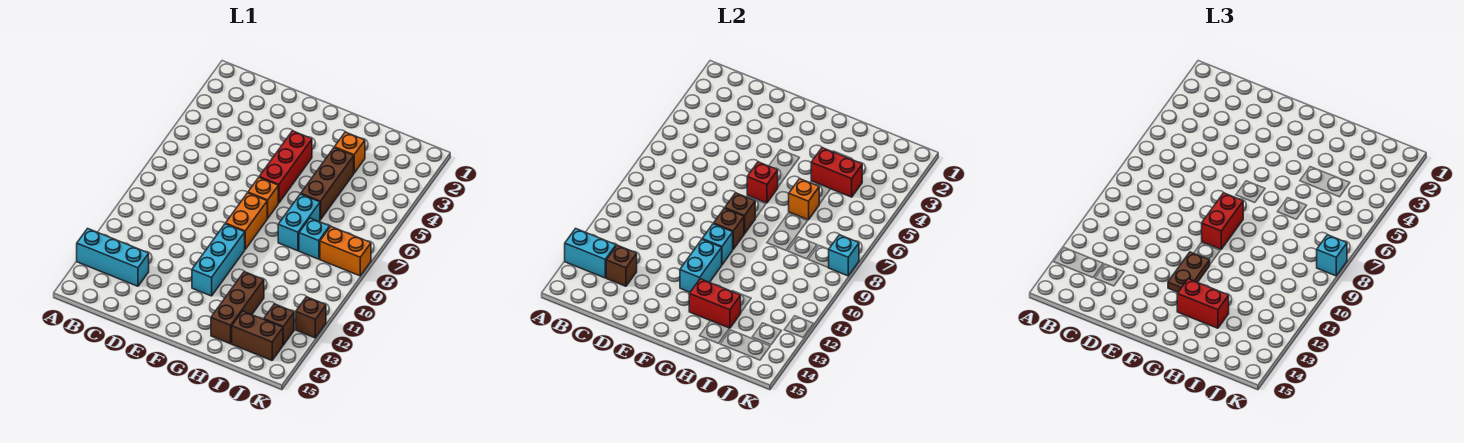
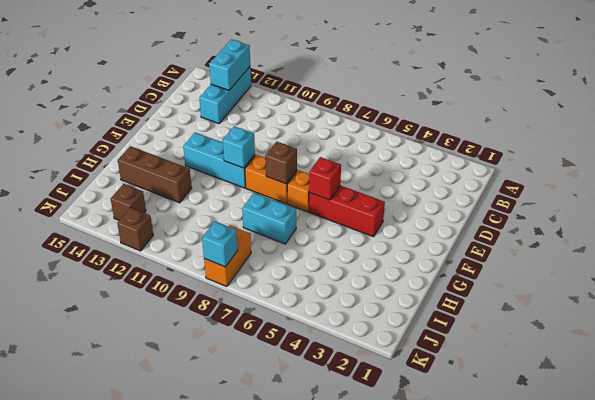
none -> orange brick H3 level 1
none -> brown brick H4:H6 level 1
none -> cyan brick I8 level 1

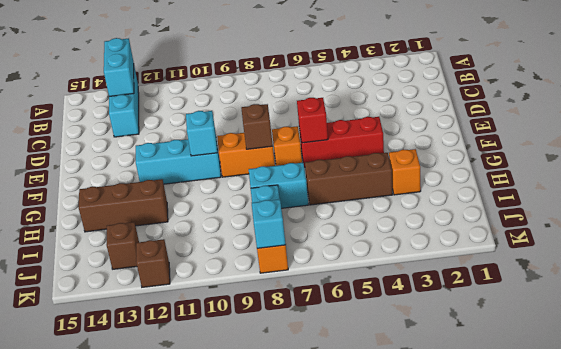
none -> brown brick I14:J14 level 1
none -> brown brick C13 level 2
none -> brown brick F9 level 2

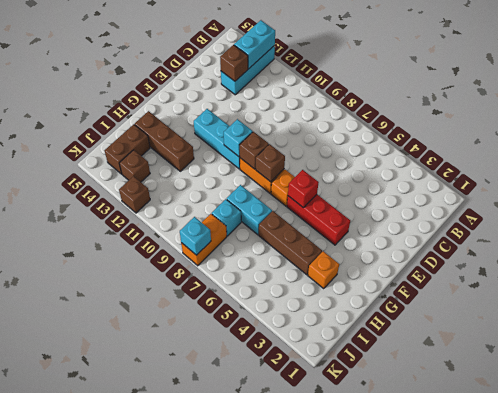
none -> cyan brick F11:F12 level 2
none -> red brick G13:H13 level 2
none -> red brick H4:I4 level 2

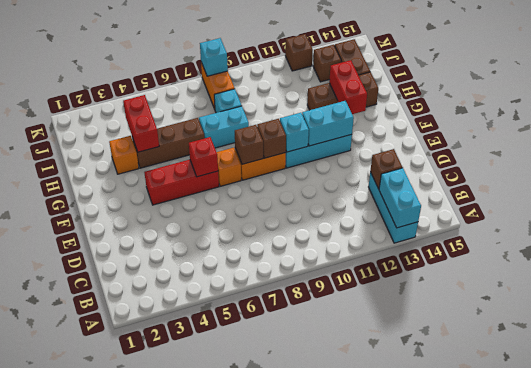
none -> orange brick H6 level 2
none -> red brick F8:F9 level 3
none -> brown plate F11:F12 level 3

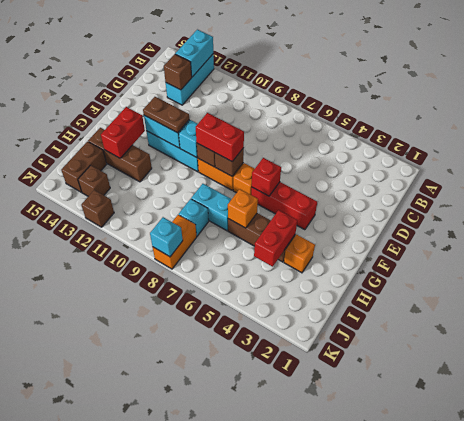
none -> red brick G13:H13 level 3
none -> cyan brick K8 level 3

